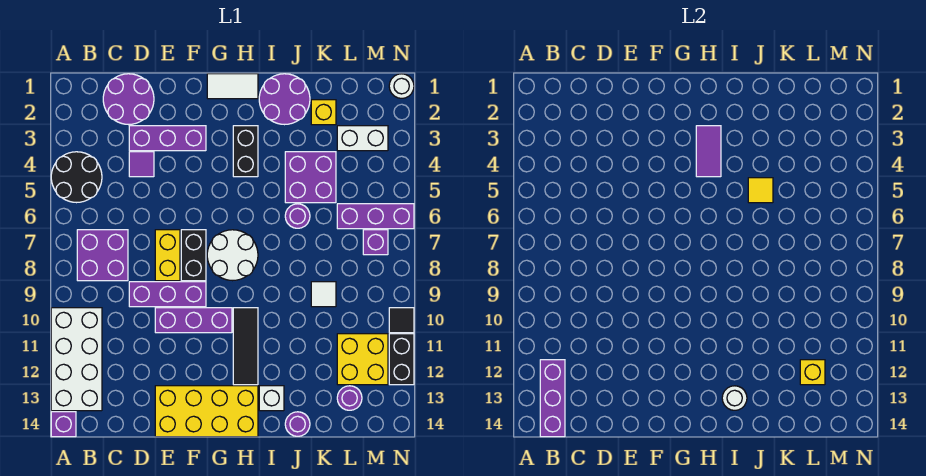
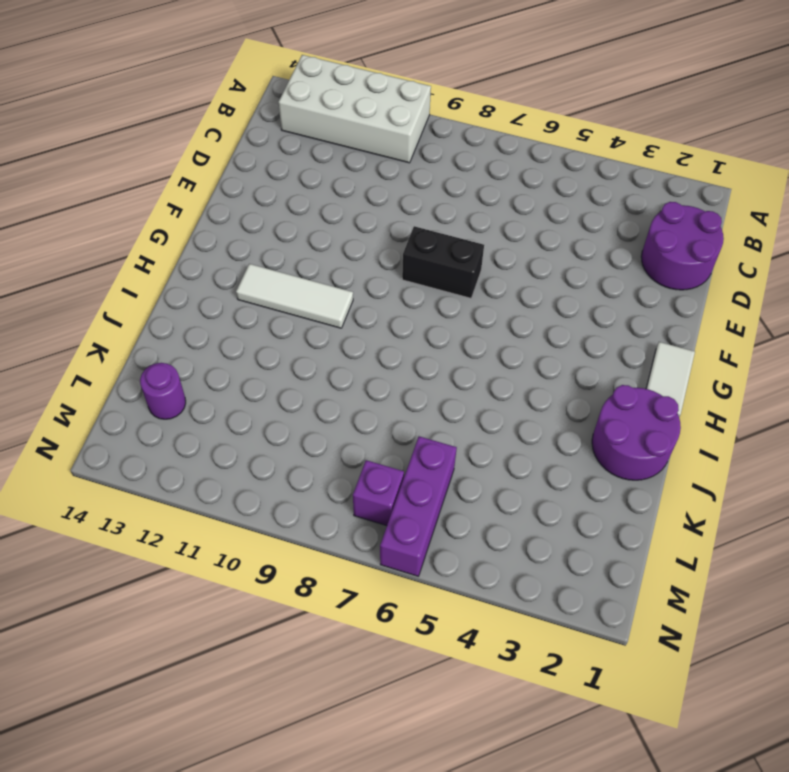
white tile H10:H12 level 1 -> black tile H10:H12 level 1
none -> black round brick A4:B5 level 1
none -> purple brick A14 level 1
none -> purple brick B7:C8 level 1
none -> purple brick D3:F3 level 1

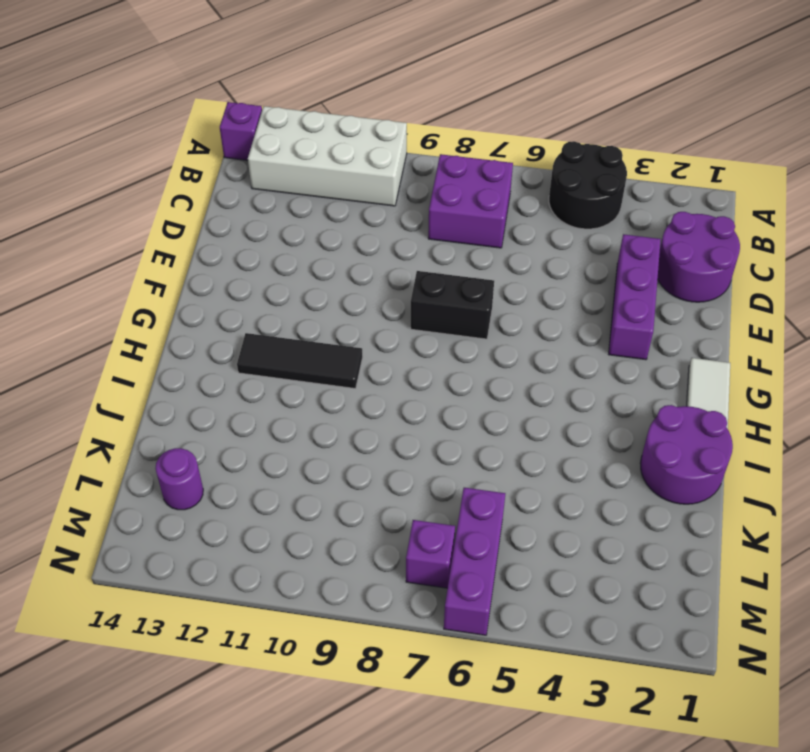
none -> purple tile D4 level 1
none -> purple brick D9:F9 level 1
none -> yellow brick E7:E8 level 1
none -> purple brick E10:G10 level 1

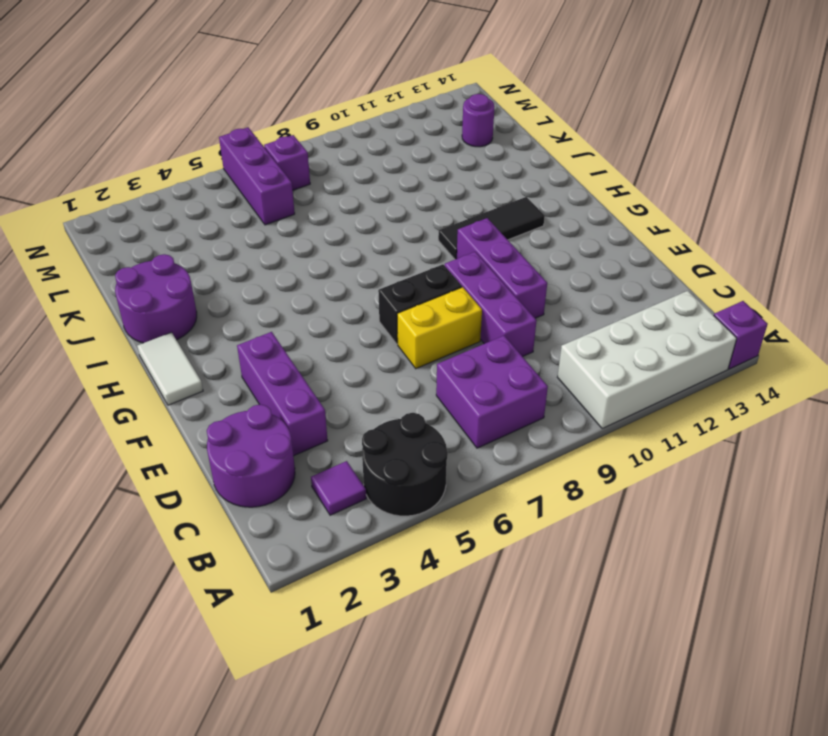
purple tile B3 level 1 -> purple tile D4 level 1
none -> yellow brick E13:H14 level 1
none -> white round brick G7:H8 level 1
none -> black brick H3:H4 level 1
none -> white brick I13 level 1

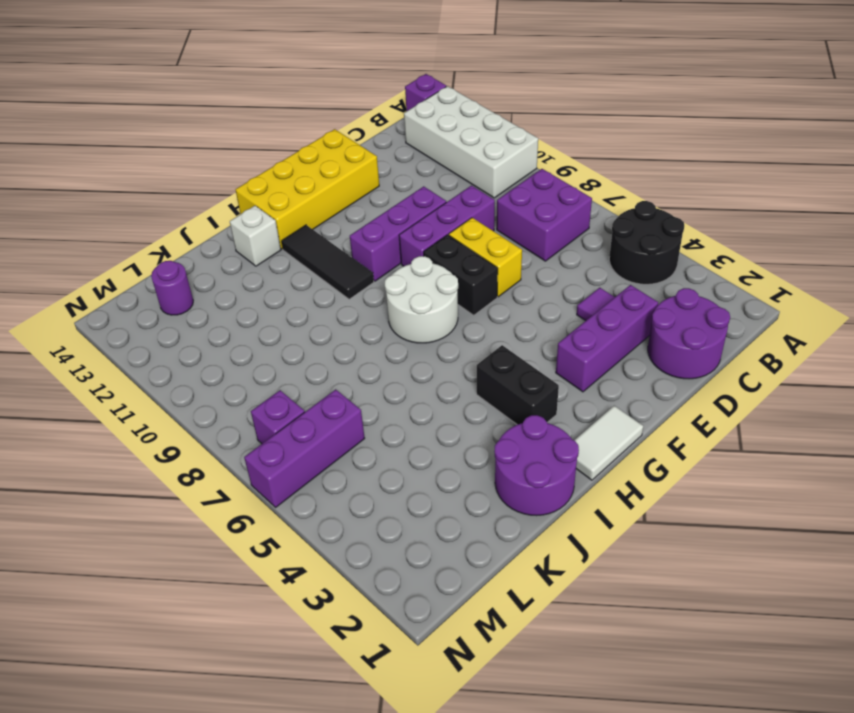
none -> purple brick J4:K5 level 1
none -> purple round brick J6 level 1
none -> purple round brick J14 level 1
none -> yellow brick K2 level 1

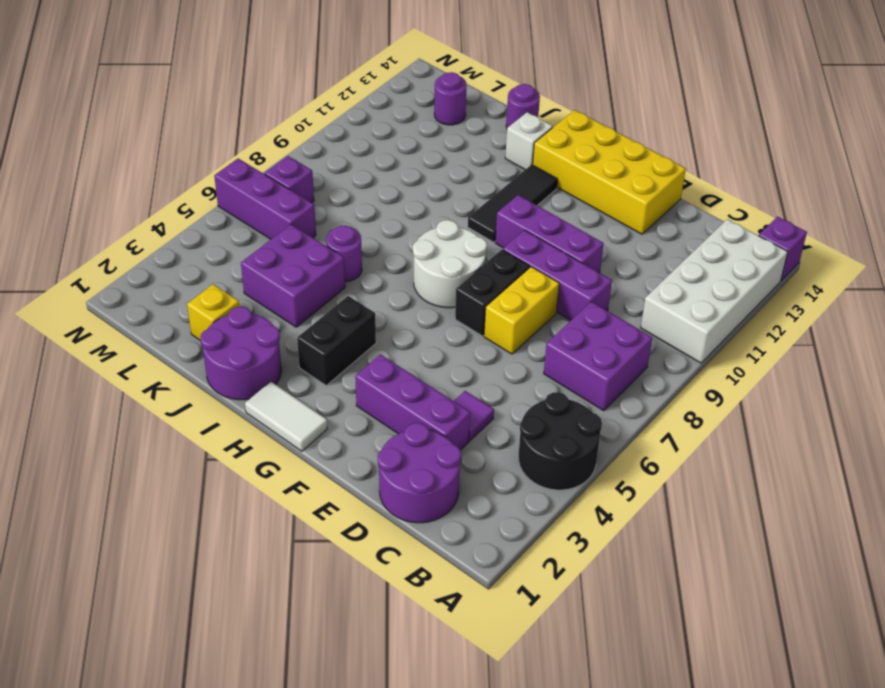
none -> white tile K9 level 1
none -> white brick L3:M3 level 1
none -> yellow brick L11:M12 level 1
none -> white round brick N1 level 1

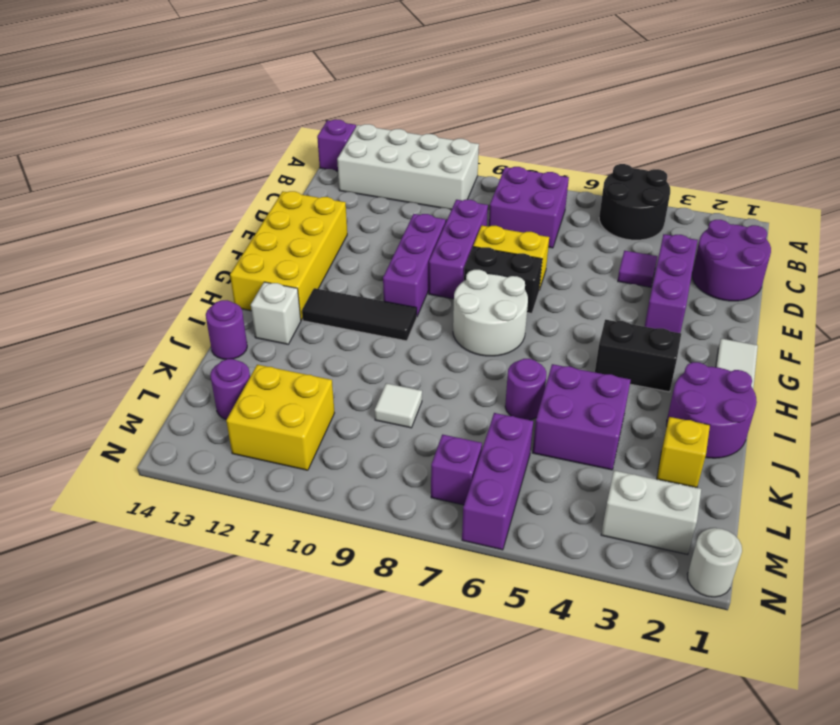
white brick M2:M3 level 1 -> white brick L3:M3 level 1
none -> black tile N10 level 1
none -> black brick N11:N12 level 1
none -> purple brick B12:B14 level 2
none -> purple tile H3:H4 level 2

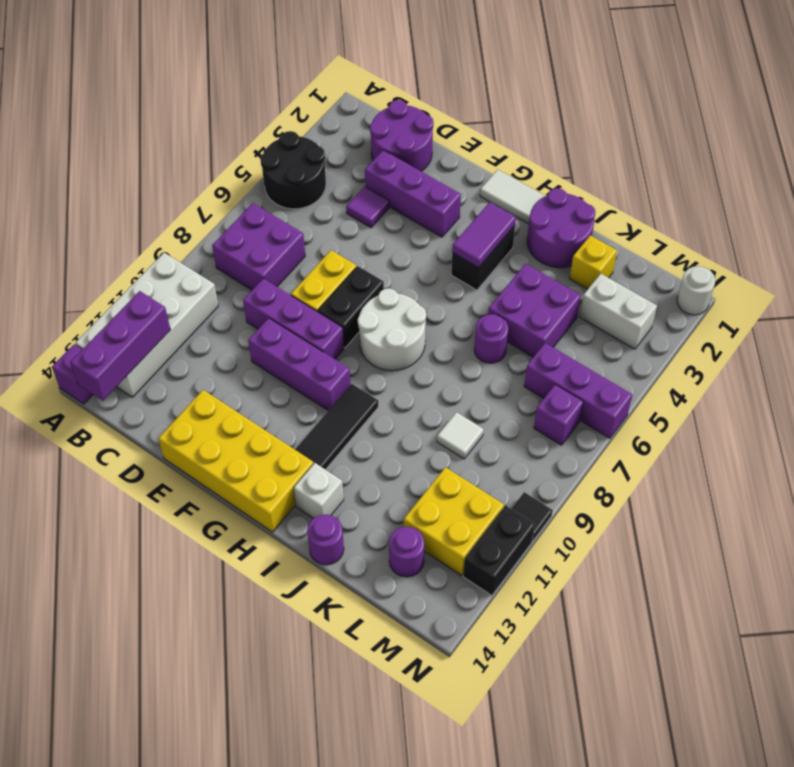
none -> white round brick I13 level 2
none -> yellow tile J5 level 2
none -> yellow brick L12 level 2

